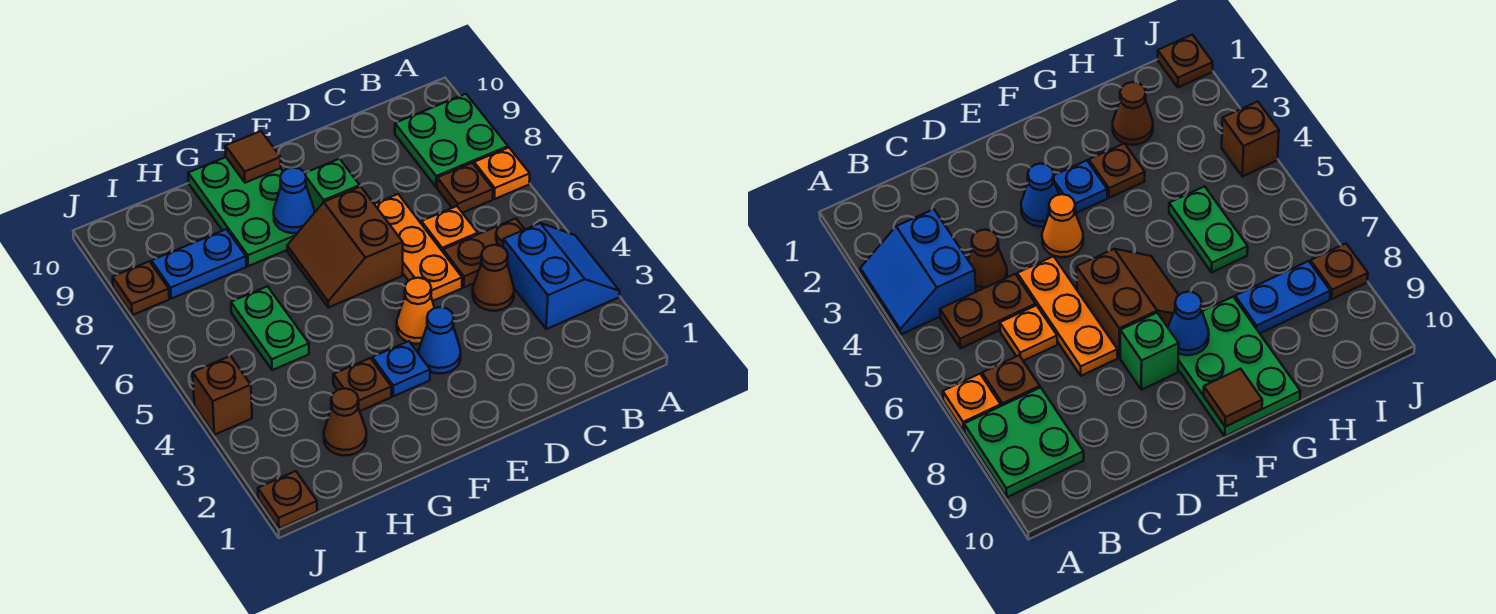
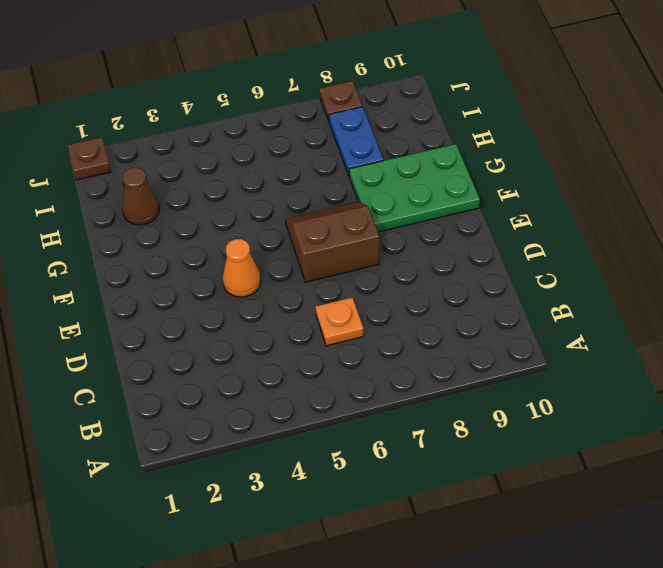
none -> blue slope A3:B4 level 1 top B
none -> orange plate A7 level 1
none -> green plate A8:B9 level 1

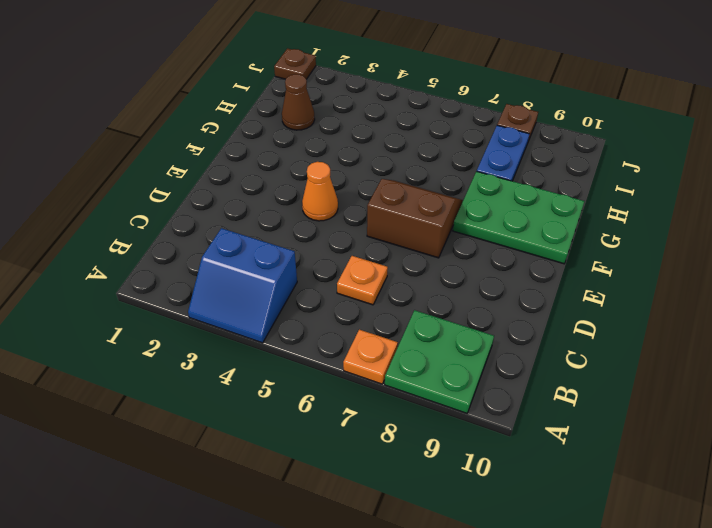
none -> brown plate B5:C5 level 1
none -> brown plate B7 level 1
none -> brown cone C4 level 1

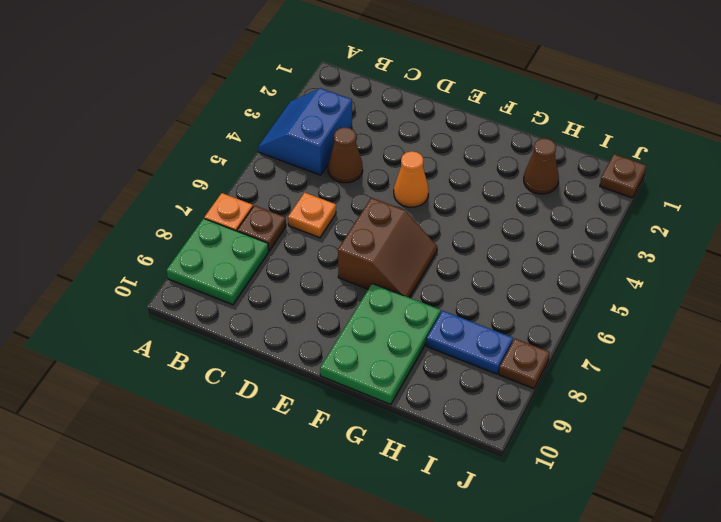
none -> brown plate B5:C5 level 1
none -> orange plate D5:D7 level 1
none -> blue cone E3 level 1

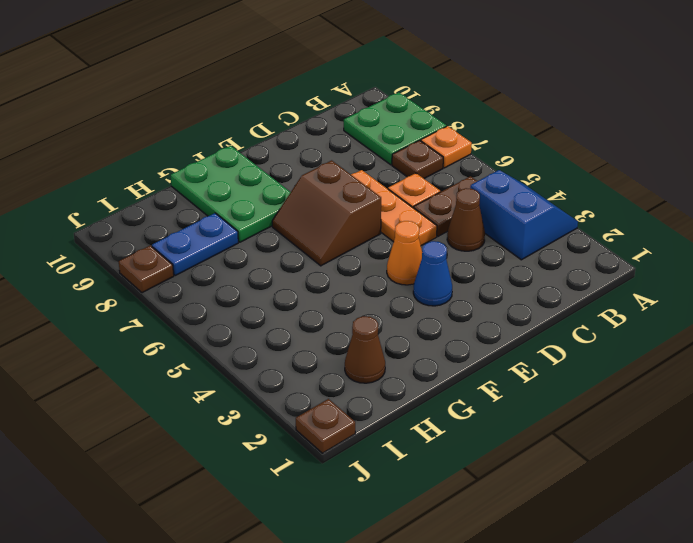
none -> green brick E8 level 1
none -> blue plate F3 level 1
none -> brown plate G3 level 1

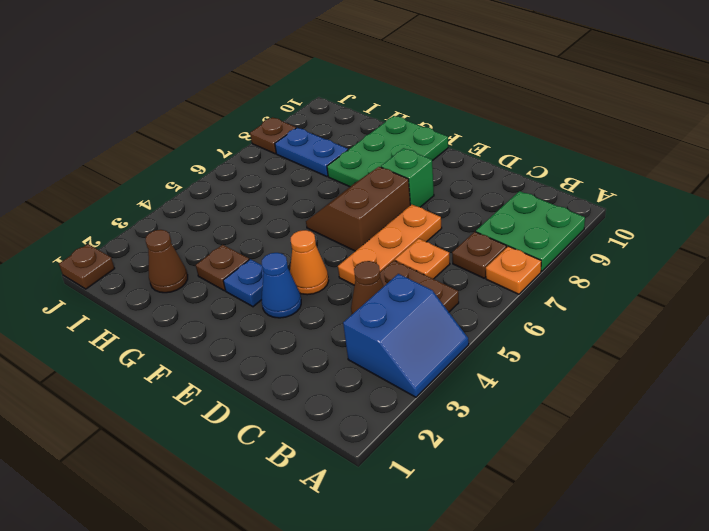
none -> green plate H5:H6 level 1
none -> brown brick J4 level 1
none -> blue cone F8 level 2

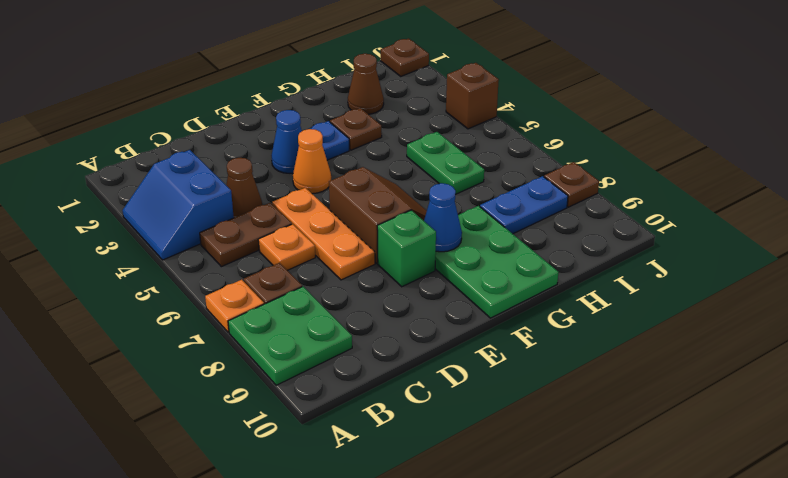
none -> brown tile F10 level 2

